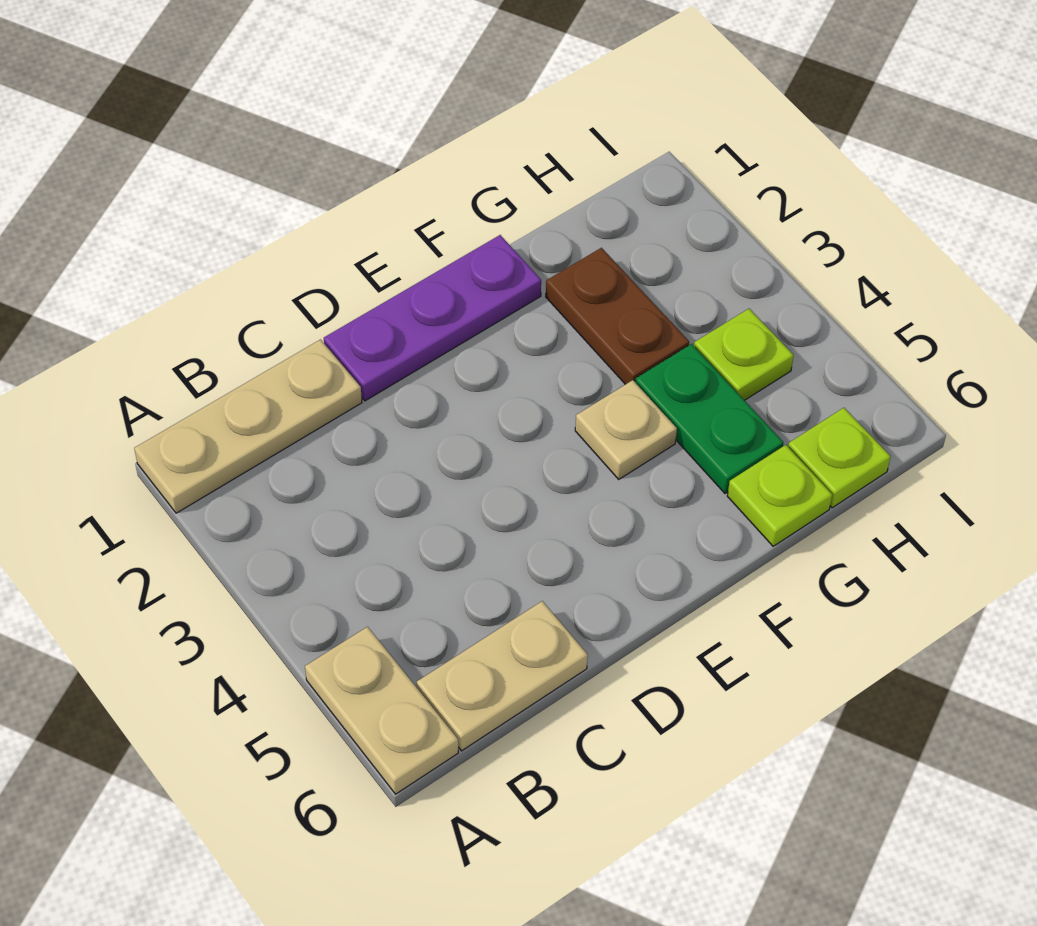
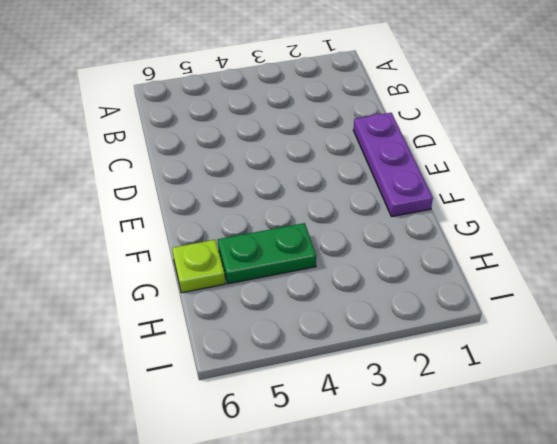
none -> tan plate A1:C1 level 1
none -> tan plate A5:A6 level 1

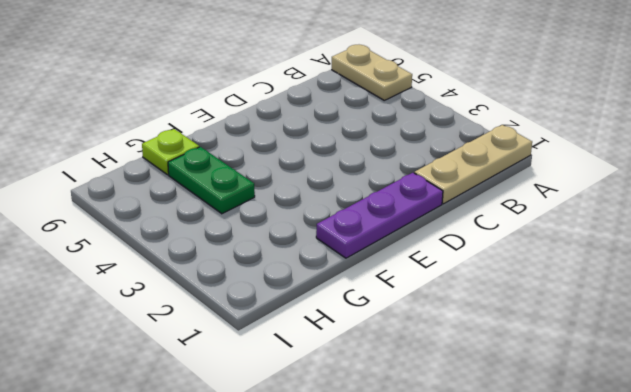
none -> tan plate B6:C6 level 1
none -> tan plate F4 level 1

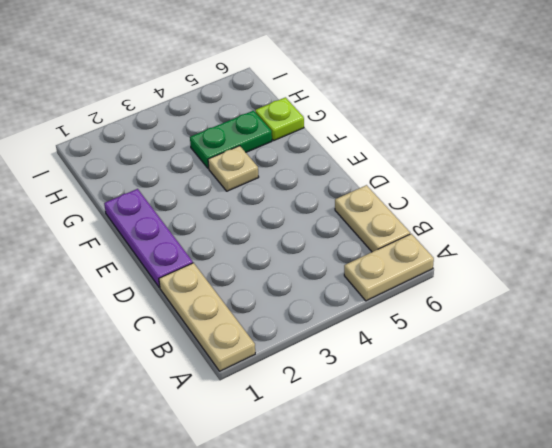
none -> brown plate G2:G3 level 1
none -> lime plate H4 level 1

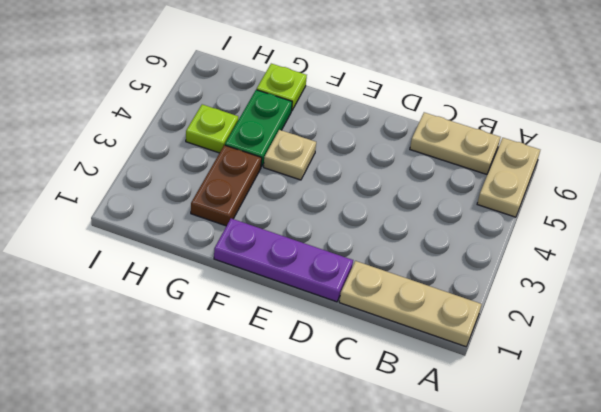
none -> lime plate H6 level 1

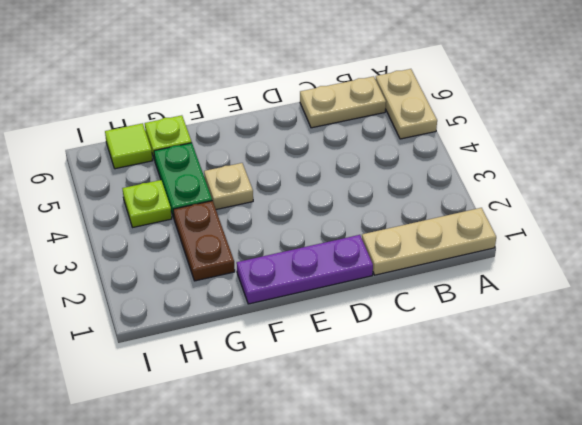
lime tile H6 level 1 -> lime plate H6 level 1

